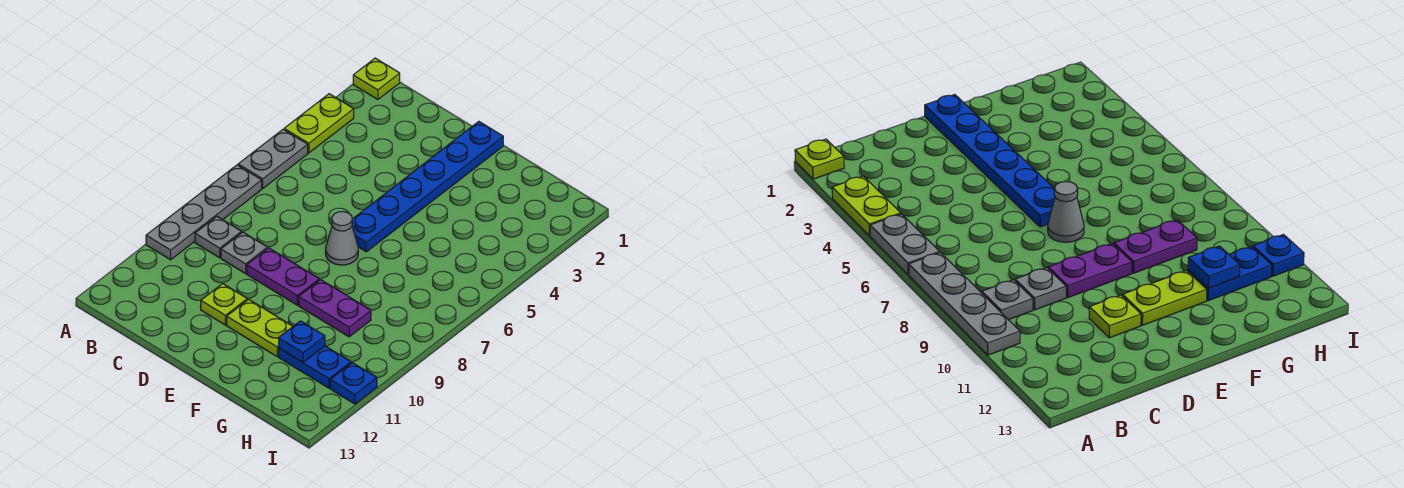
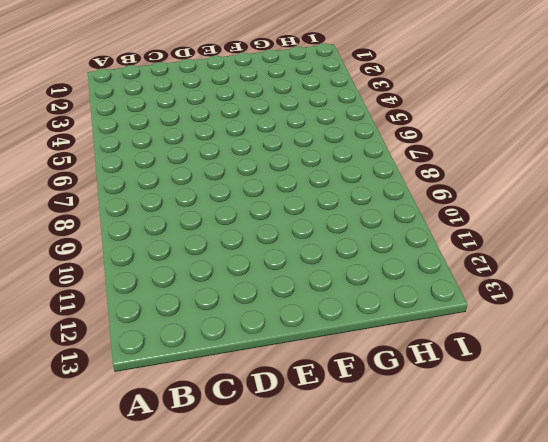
none -> lime plate A1 level 1
none -> lime plate A3:A4 level 1
none -> grey plate A5:A6 level 1

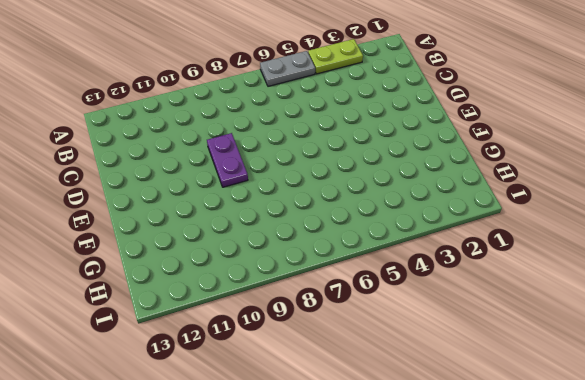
none -> lime plate A1 level 1
none -> grey plate A7:A10 level 1
none -> grey plate B9 level 1

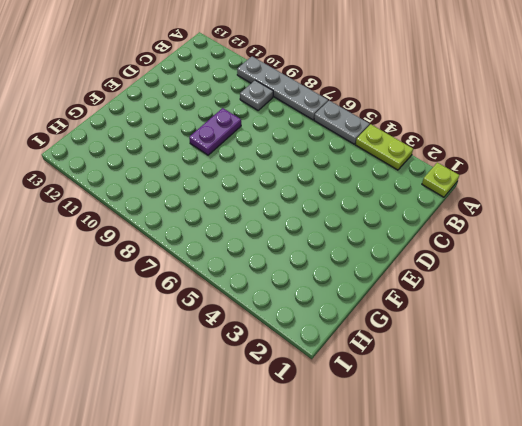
none -> grey plate C9 level 1
none -> lime plate D11 level 1
none -> blue plate E1:E6 level 1

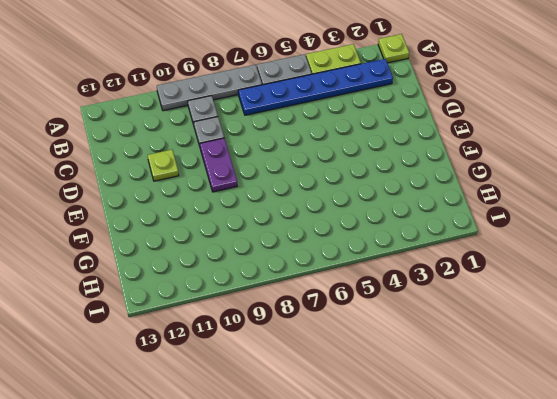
blue plate B2:B7 level 1 -> blue plate E1:E6 level 1
none -> grey cone E7 level 1
none -> lime plate E11:F11 level 1
none -> purple plate F9:G9 level 1

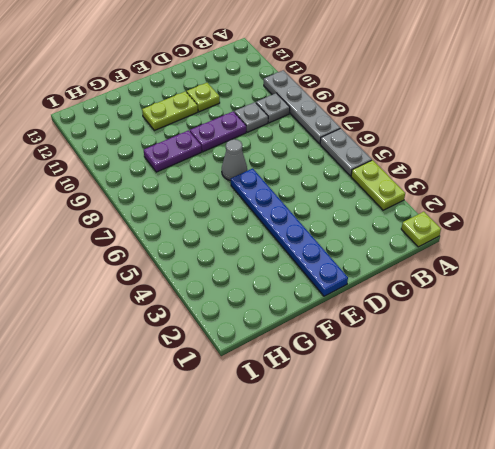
none -> blue plate G11:H11 level 1
none -> blue plate I11 level 1
none -> blue plate G11 level 2

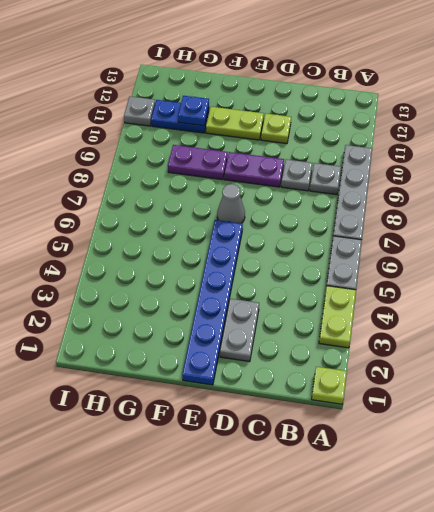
grey plate D2:D3 level 1 -> none
grey plate I11 level 1 -> blue plate I11 level 1

